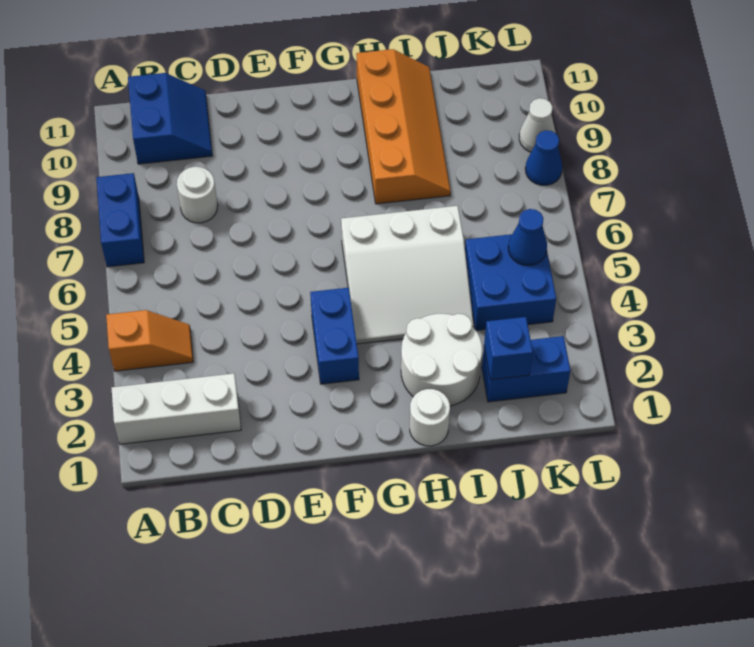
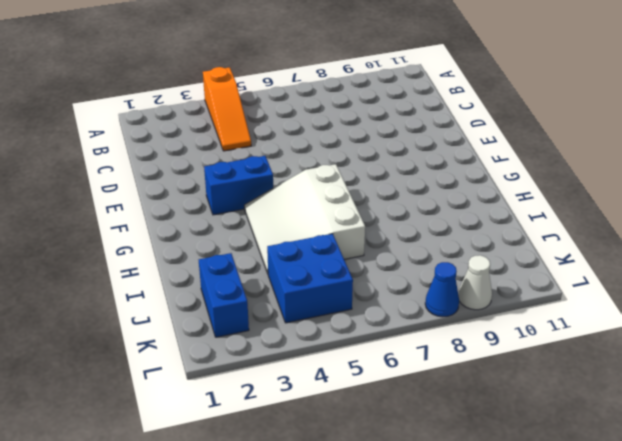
orange slope A4:C4 level 1 top A -> orange slope A4:B4 level 1 top A
none -> white brick A2:C2 level 1
none -> blue brick A7:A8 level 1
none -> blue slope B10:C11 level 1 top B

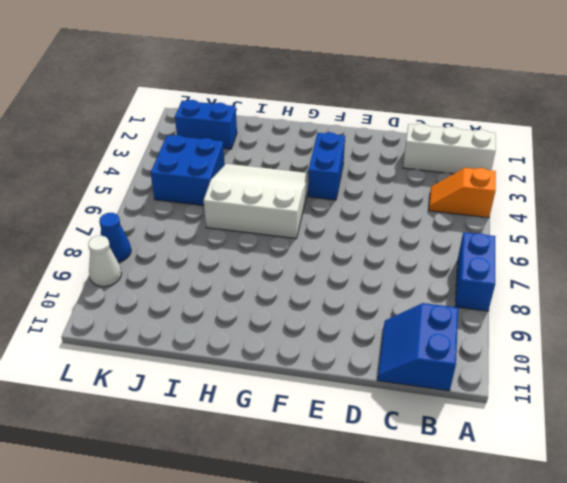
none -> white round brick C8 level 1
none -> white round brick H1 level 1
none -> white round brick H2:I3 level 1

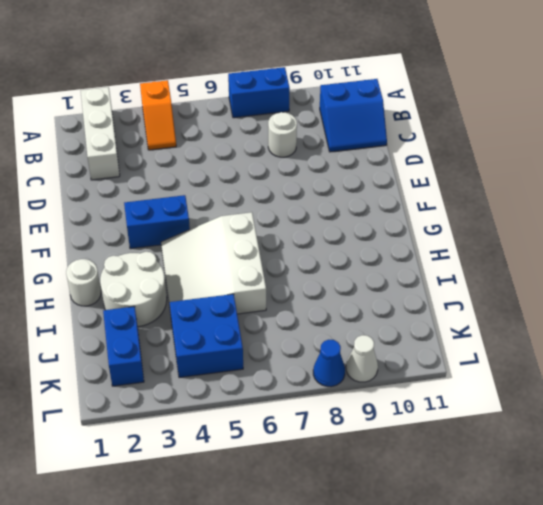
none -> orange slope H8:I11 level 1 top H
none -> blue brick J2 level 2
none -> blue cone K5 level 2

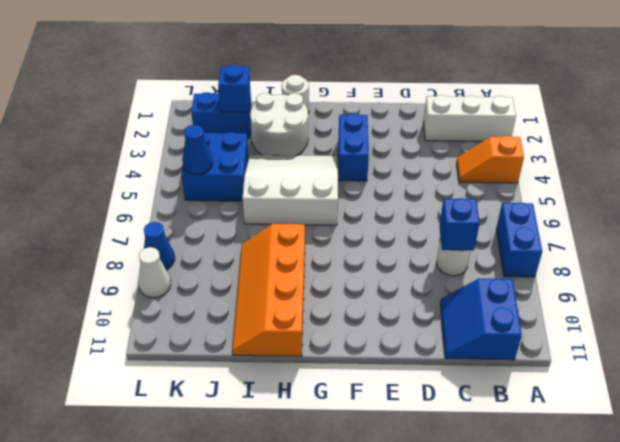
blue brick C8 level 2 -> none

